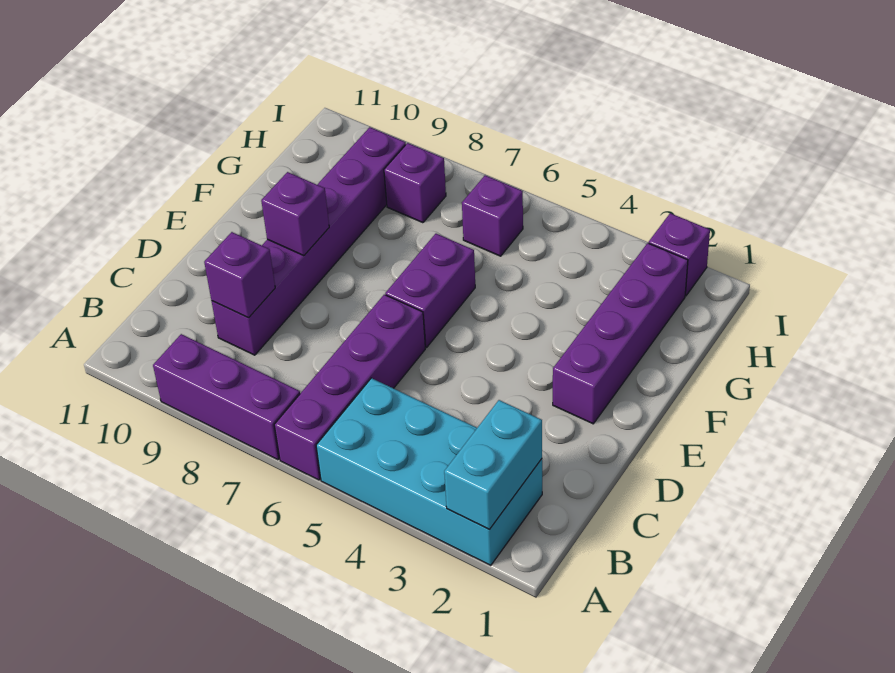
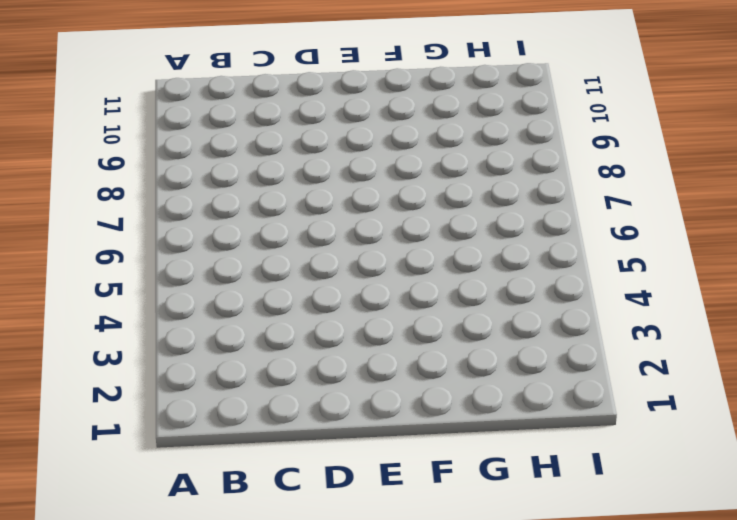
none -> cyan brick A2:B5 level 1
none -> purple brick A6:D6 level 1
none -> purple brick A7:A9 level 1

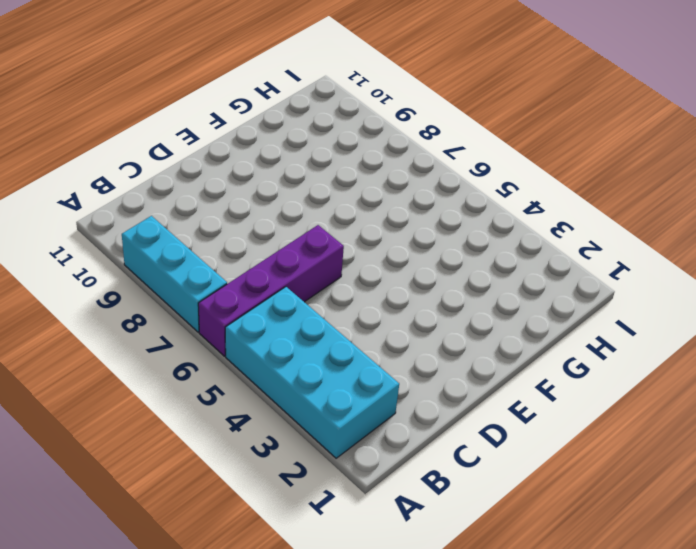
cyan brick A7:A9 level 1 -> purple brick A7:A9 level 1
none -> purple brick C9:H9 level 1
none -> purple brick E2:H2 level 1
none -> purple brick E6:F6 level 1

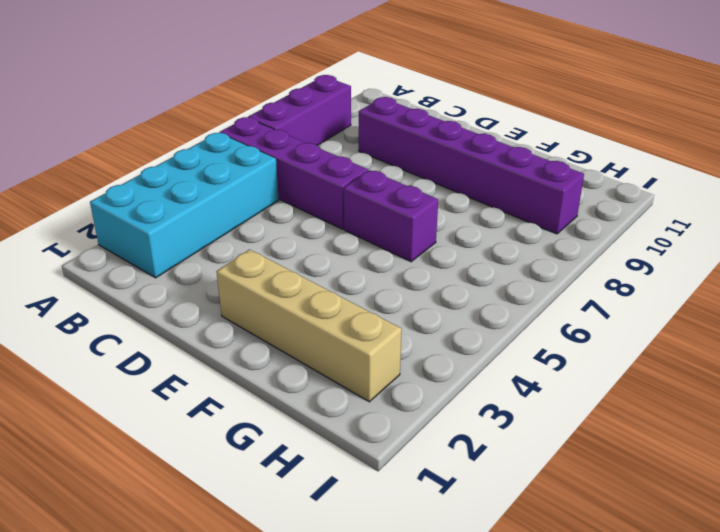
tan brick E2:H2 level 1 -> purple brick E2:H2 level 1
none -> purple brick H6 level 1
none -> purple brick H8 level 1
none -> purple brick I2 level 1

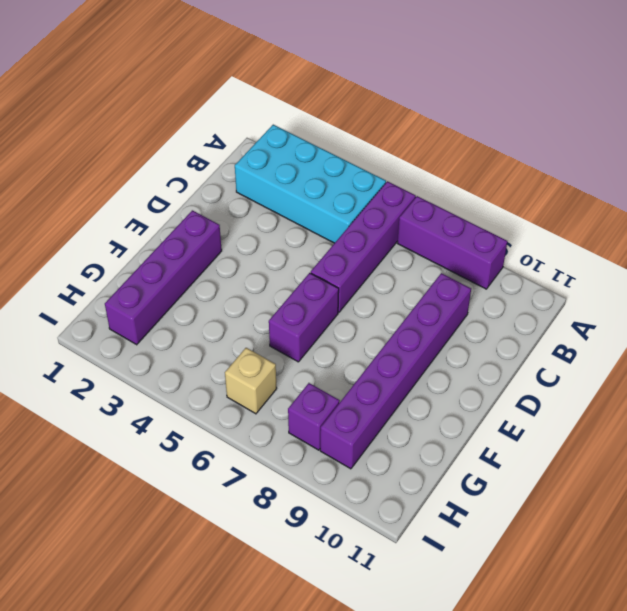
tan brick H6 level 1 -> purple brick H6 level 1
none -> purple brick I2 level 1
none -> cyan brick A2:B2 level 2
none -> purple brick C9 level 2

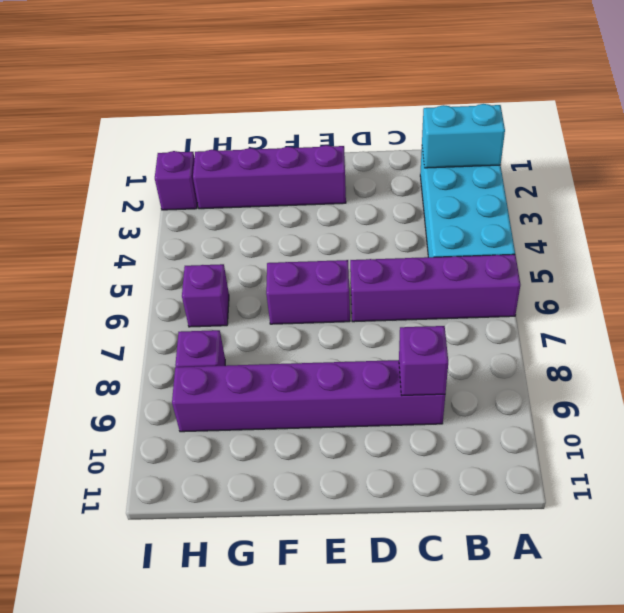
none -> purple brick A7:A9 level 1
none -> purple brick E9 level 2

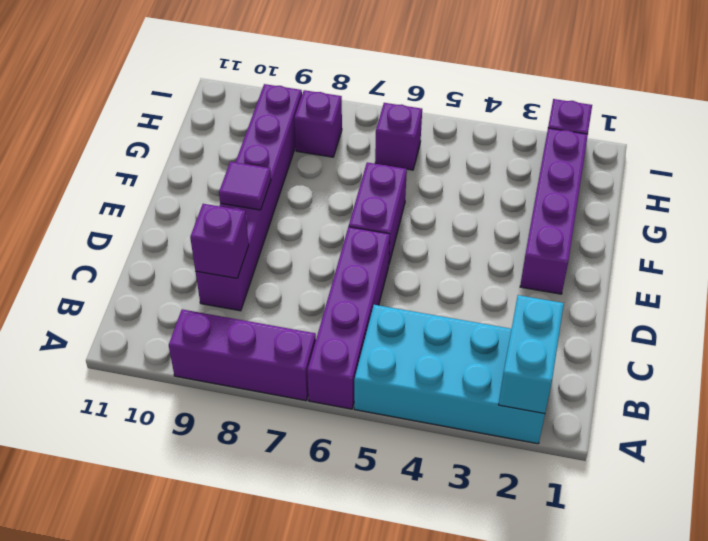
purple tile E9 level 2 -> purple brick E9 level 2

